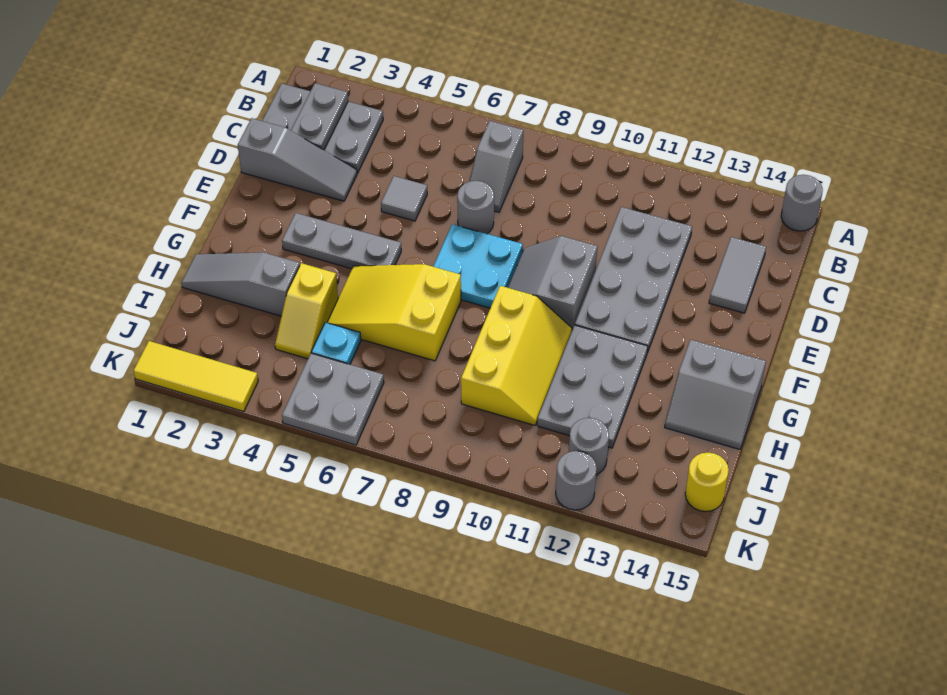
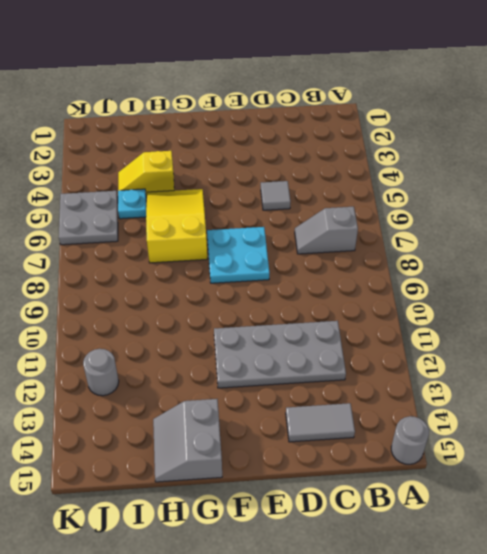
none -> grey plate B1:C3 level 1
none -> grey slope D1:D3 level 1 top 1
none -> grey round brick D7 level 1

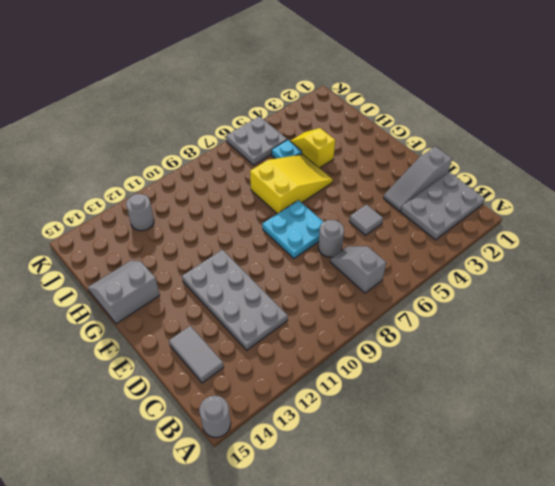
none -> grey slope E9:F10 level 1 top 10
none -> grey plate F3:F5 level 1
none -> yellow slope G9:I10 level 1 top 9

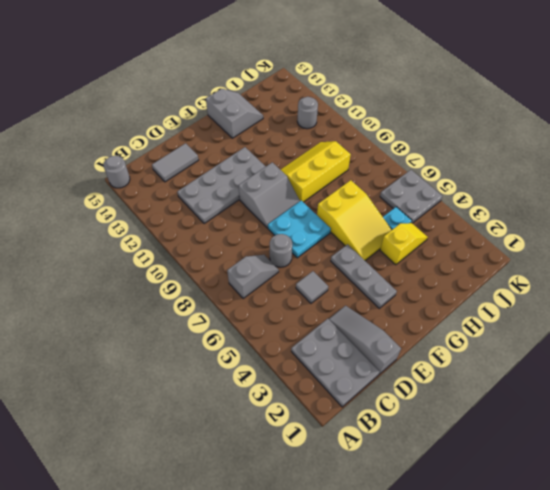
none -> grey plate G11:I12 level 1
none -> grey slope H1:H3 level 1 top 3
none -> yellow round brick J15 level 1

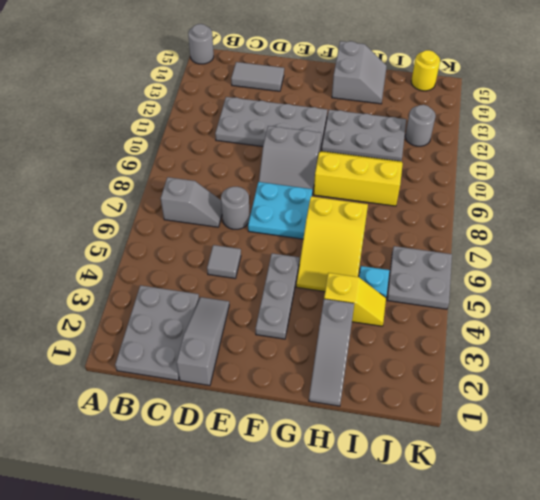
none -> yellow tile K1:K3 level 1
none -> grey round brick K12 level 1
none -> grey plate B2:C2 level 2

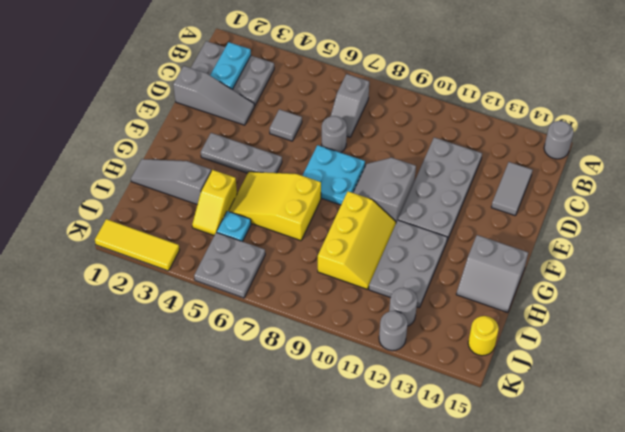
cyan plate B2:C2 level 2 -> grey plate B2:C2 level 2

